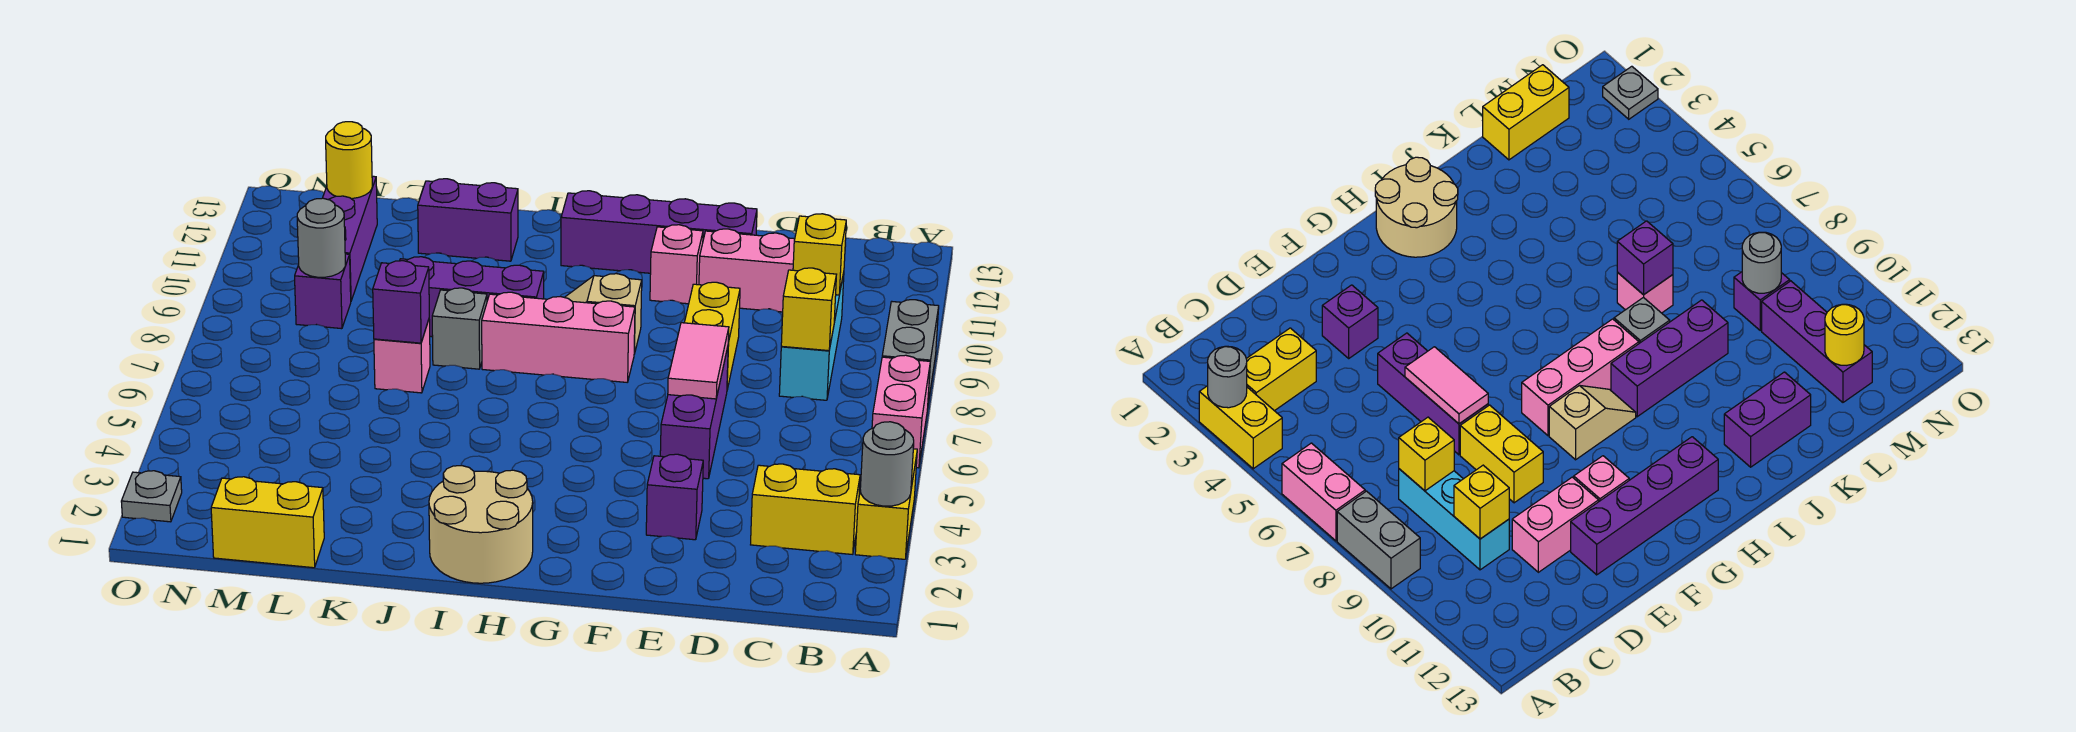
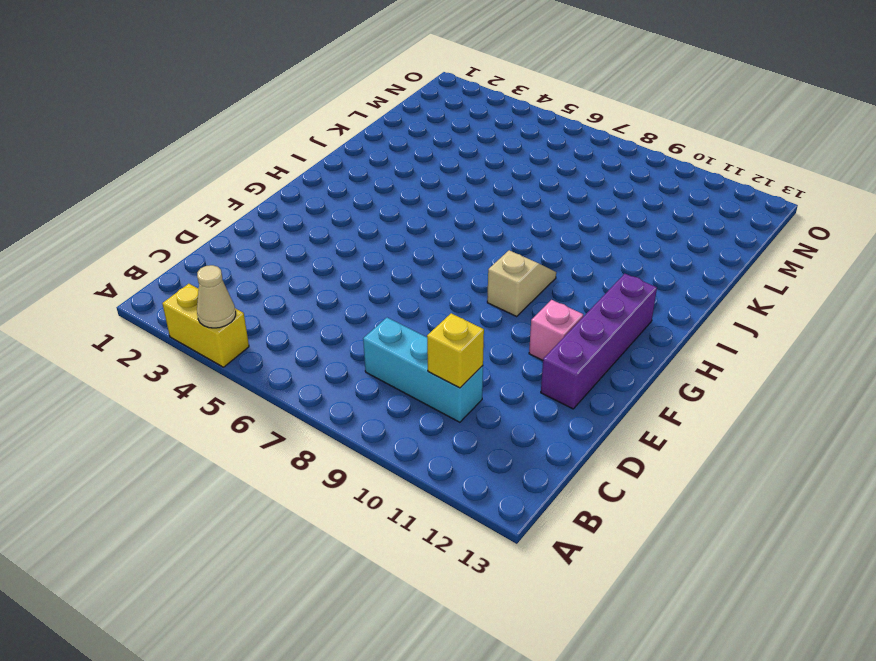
tan cone A4 level 2 -> none
none -> pink brick A6:A7 level 1
none -> grey brick A8:A9 level 1
none -> yellow brick B3:C3 level 1

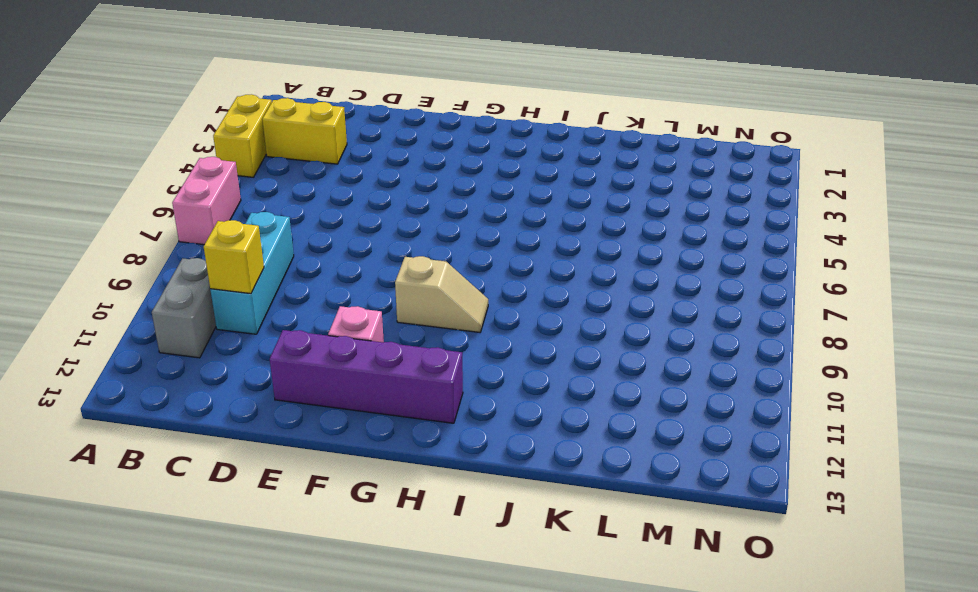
grey brick B10:B11 level 1 -> grey brick A8:A9 level 1
none -> pink brick D11:E11 level 1
none -> purple brick E3 level 1
none -> purple brick E5:E7 level 1

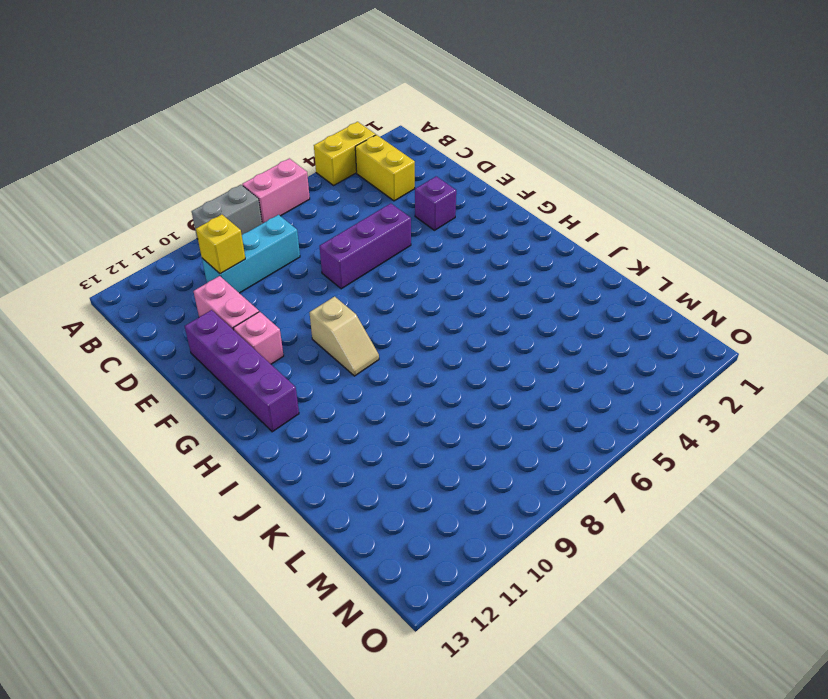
none -> yellow brick E8:E9 level 1
none -> pink brick G8:I8 level 1
none -> tan round brick H1:I2 level 1

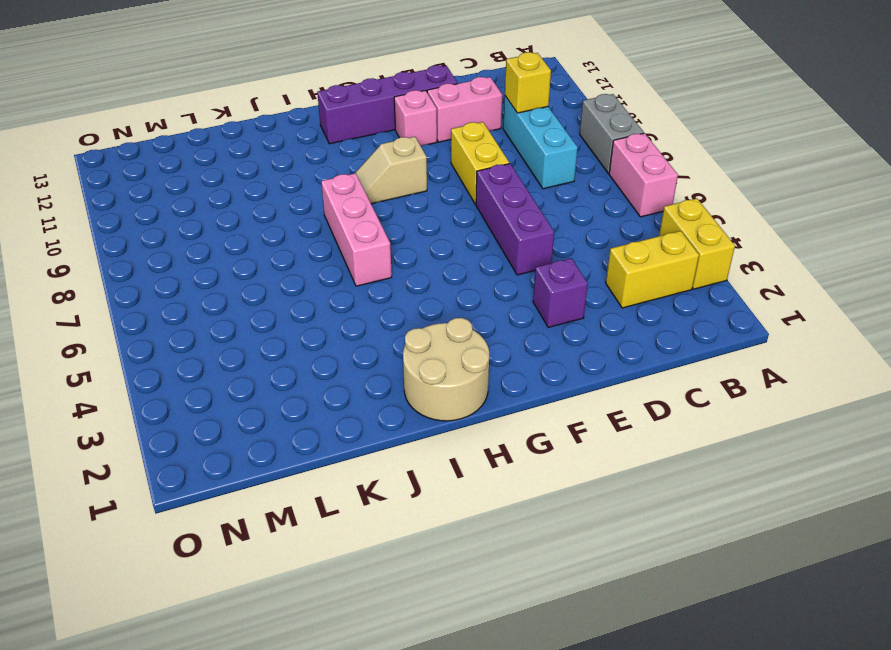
pink brick I6:I8 level 1 -> pink brick G8:I8 level 1
none -> purple brick I9:K9 level 1
none -> grey brick J8 level 1
none -> purple brick J12:K12 level 1

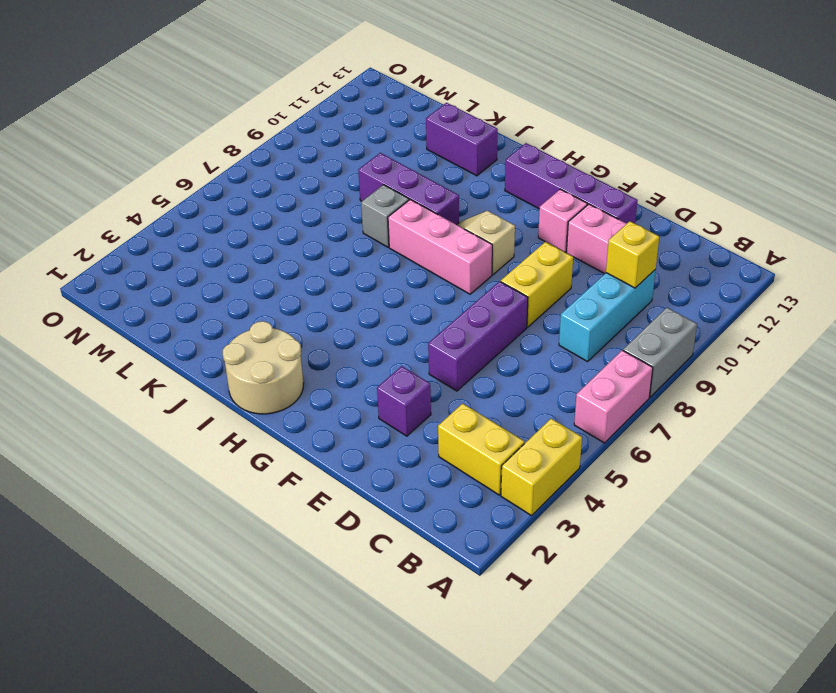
none -> pink brick K7 level 1
none -> yellow brick L1:M1 level 1
none -> purple brick M9 level 1

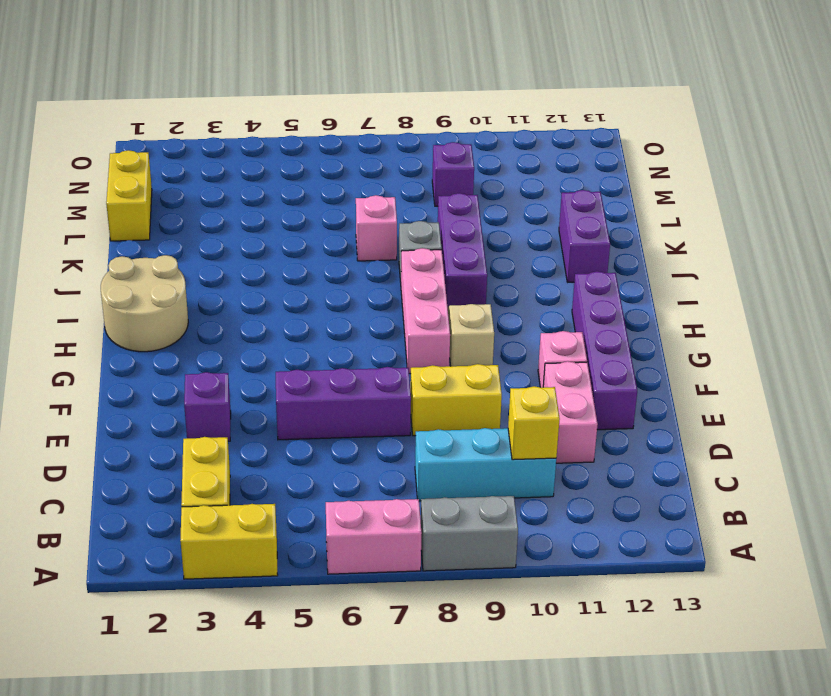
none -> purple brick M10:M12 level 1
none -> grey plate O2 level 1
none -> grey round brick A3 level 2

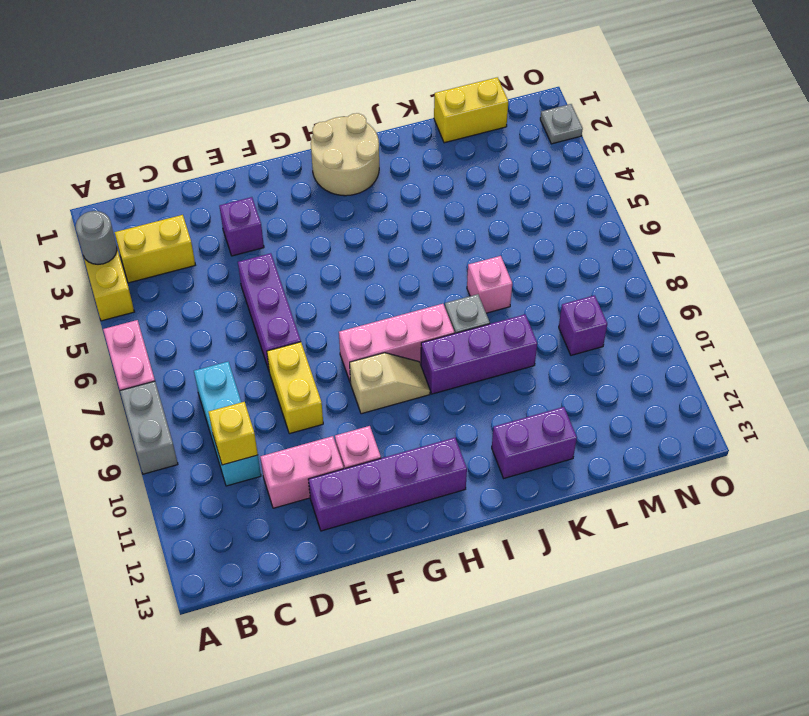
none -> purple brick M10:M12 level 1
none -> yellow brick C8 level 2
none -> pink tile E6:E7 level 2

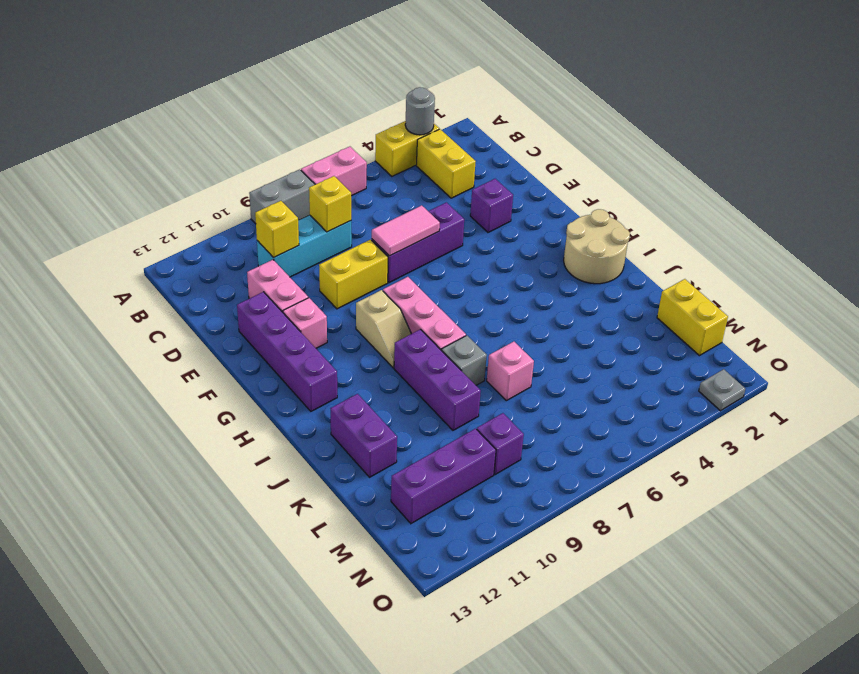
none -> purple brick K7 level 2
none -> grey round brick M9 level 2
none -> yellow round brick M12 level 2

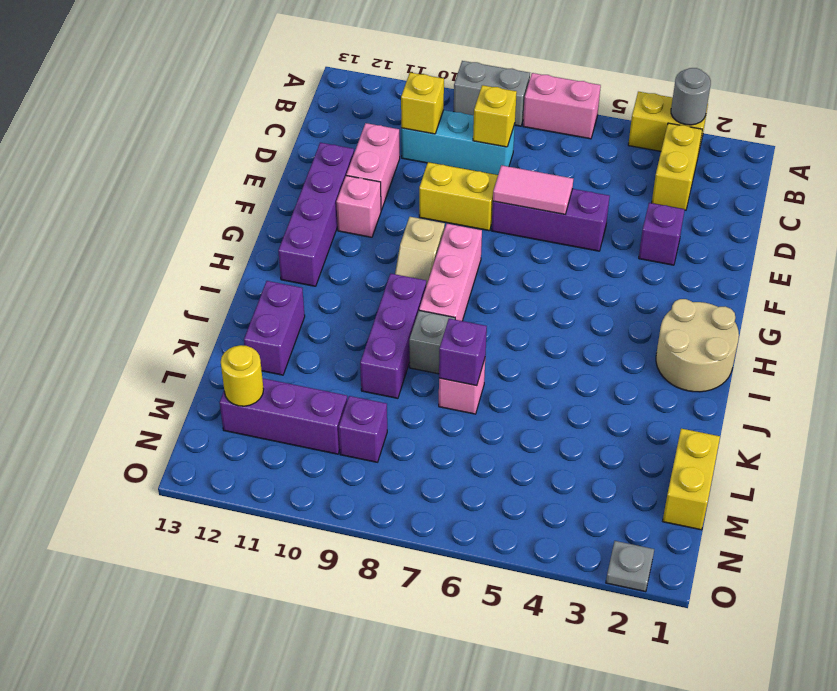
none -> grey round brick M9 level 2

